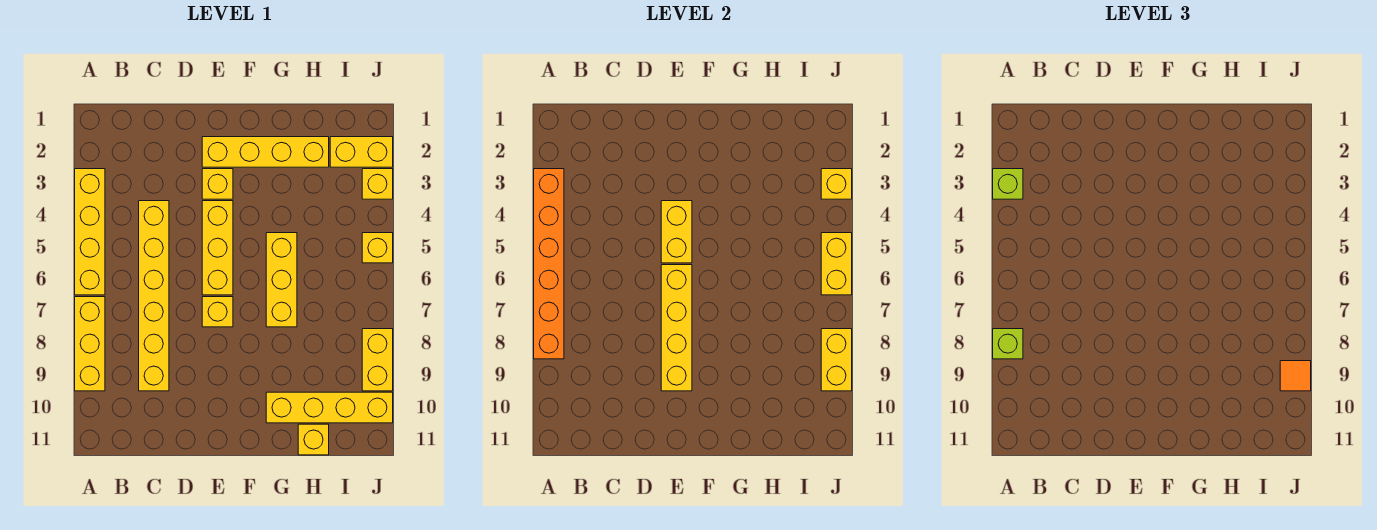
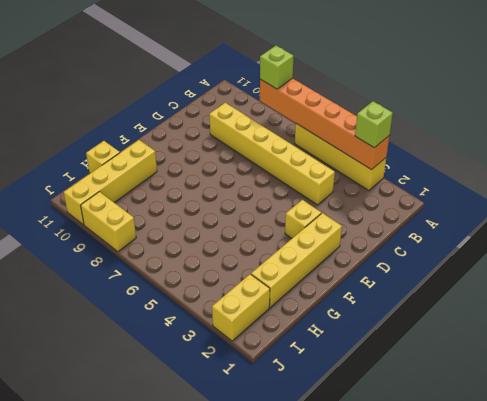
none -> yellow brick A7:A9 level 1
none -> yellow brick E4:E6 level 1
none -> yellow brick E7 level 1

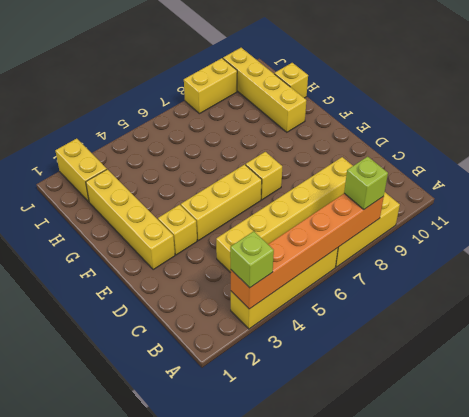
none -> yellow brick G5:G7 level 1
none -> yellow brick J3 level 1
none -> yellow brick J5 level 1

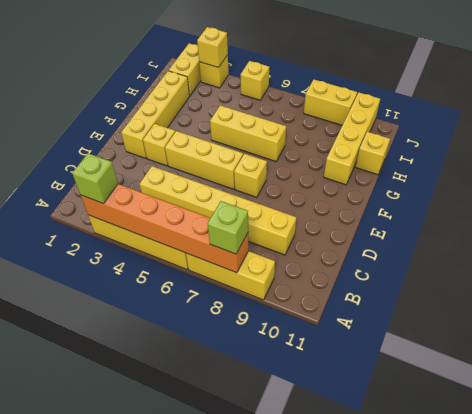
none -> yellow brick E4:E5 level 2
none -> yellow brick E6:E9 level 2
none -> yellow brick J5:J6 level 2

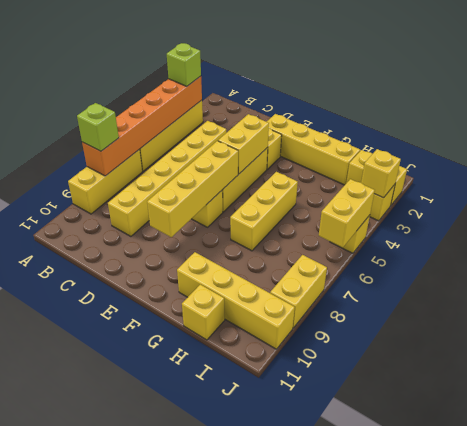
none -> yellow brick J8:J9 level 2
none -> orange tile J9 level 3

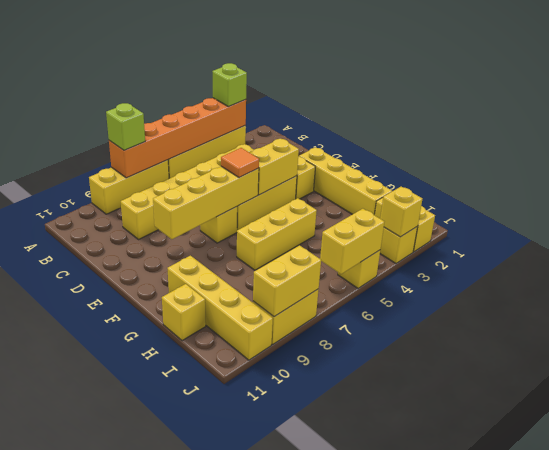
orange tile E6 level 3 -> orange tile J9 level 3

